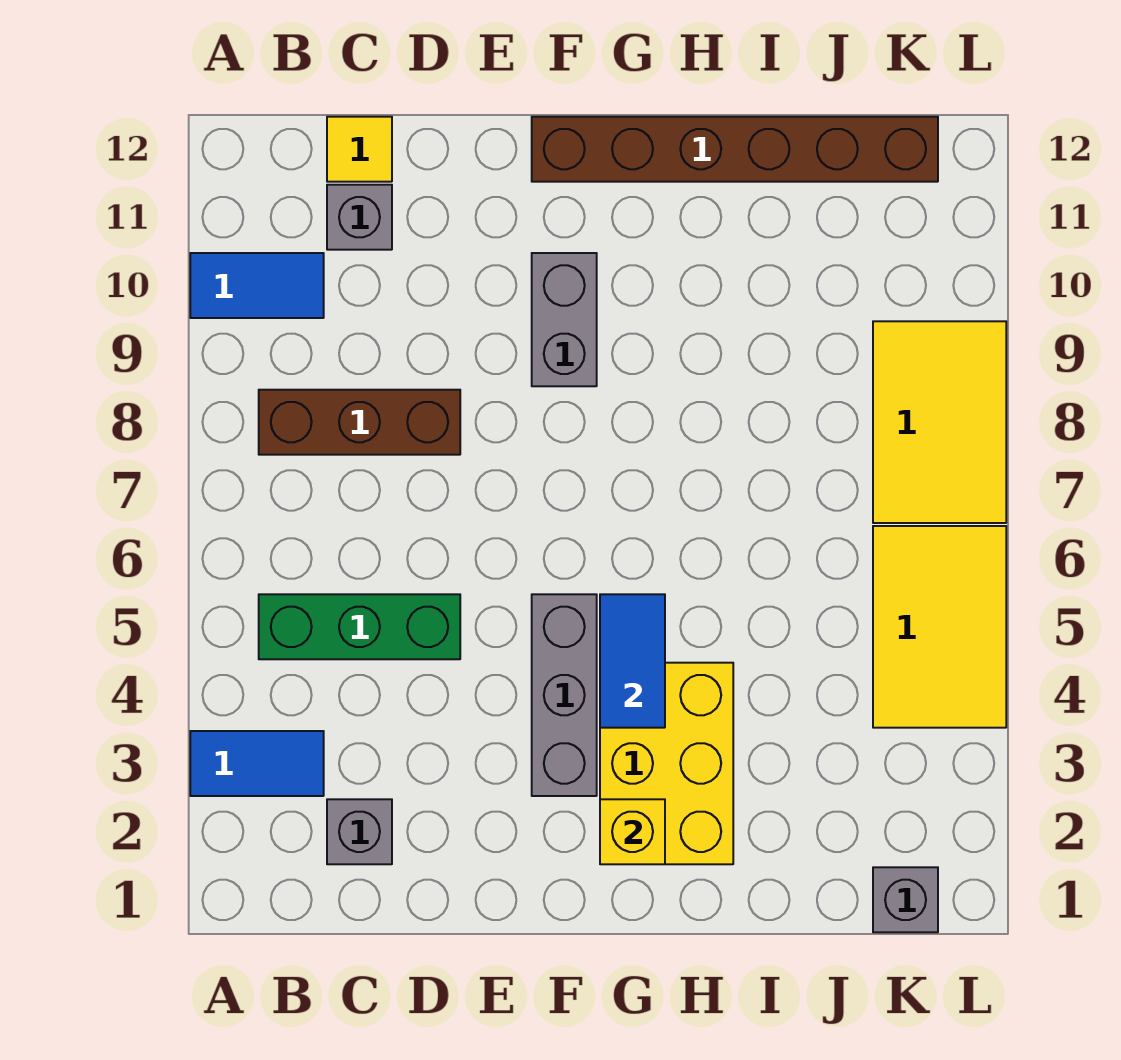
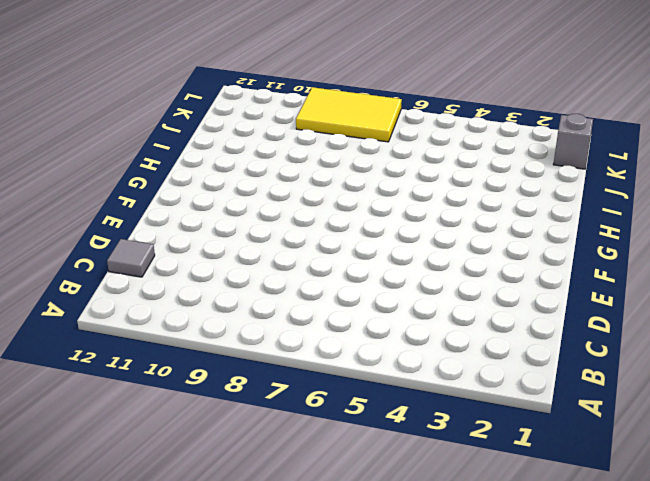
grey tile C12 level 1 -> yellow tile C12 level 1
none -> blue tile A3:B3 level 1
none -> blue tile A10:B10 level 1
none -> green brick B5:D5 level 1

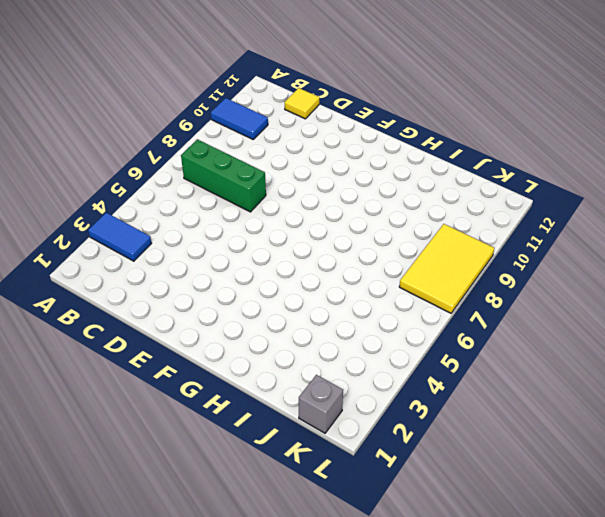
green brick B7:D7 level 1 -> green brick B5:D5 level 1
none -> brown brick B8:D8 level 1
none -> grey brick C2 level 1
none -> grey brick C11 level 1

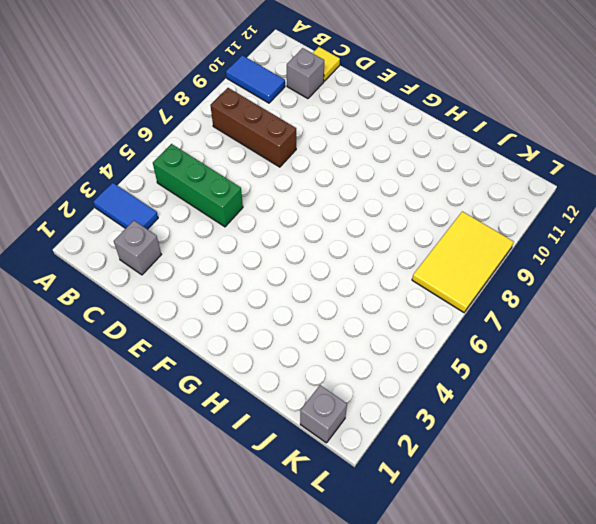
none -> grey brick F3:F5 level 1
none -> grey brick F9:F10 level 1
none -> brown brick F12:K12 level 1

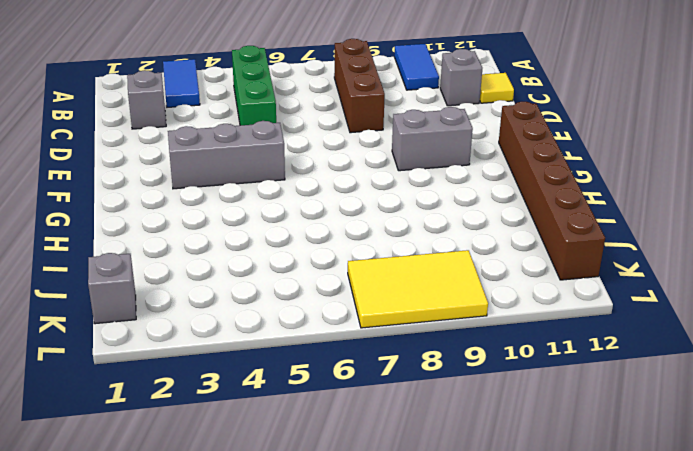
none -> yellow brick G2:H4 level 1
none -> yellow tile K4:L6 level 1
none -> yellow brick G2 level 2

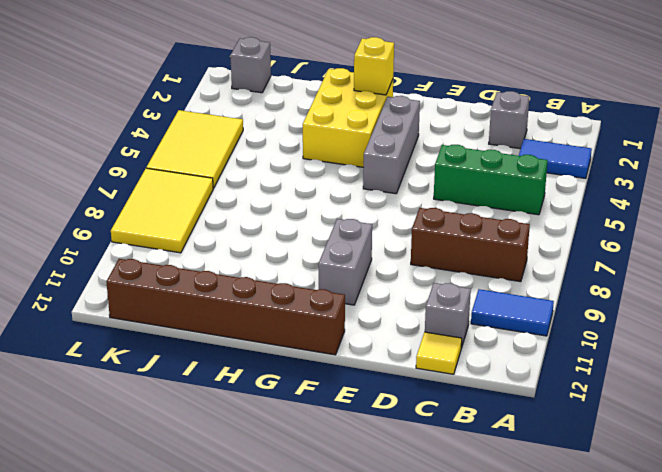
none -> blue tile G4:G5 level 2

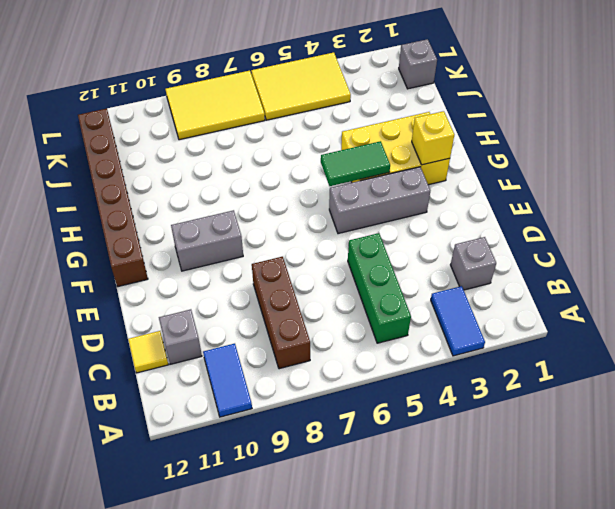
green tile G4:G5 level 2 -> blue tile G4:G5 level 2

